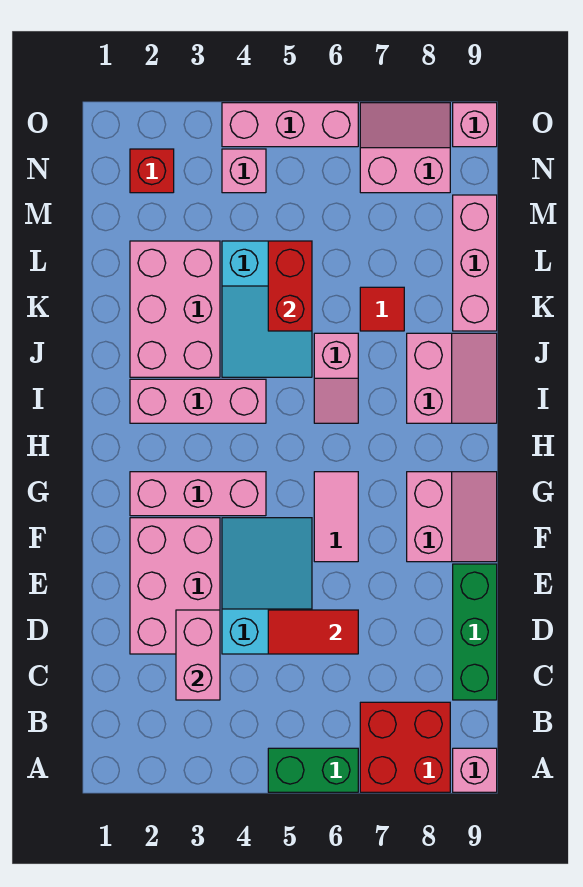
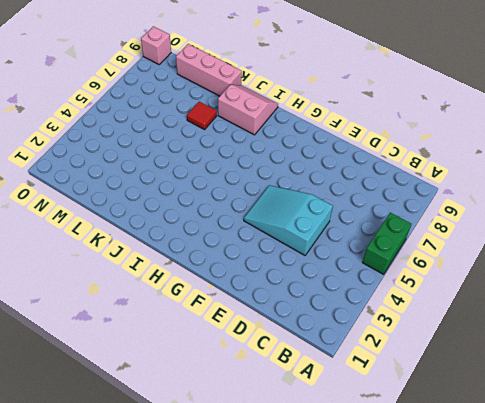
none -> red brick A7:B8 level 1
none -> pink brick A9 level 1
none -> green brick C9:E9 level 1

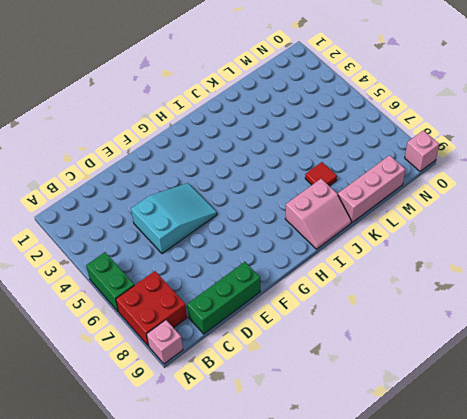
none -> pink brick D2:F3 level 1
none -> pink tile F6:G6 level 1
none -> pink slope F8:G9 level 1 top 8

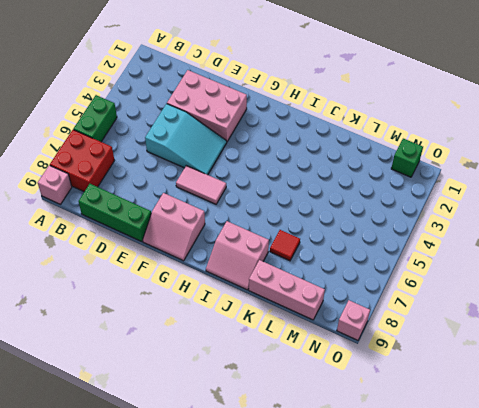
green brick N1 level 1 -> none
none -> pink brick G2:G4 level 1
none -> pink brick I2:I4 level 1
none -> pink slope I6:J6 level 1 top J

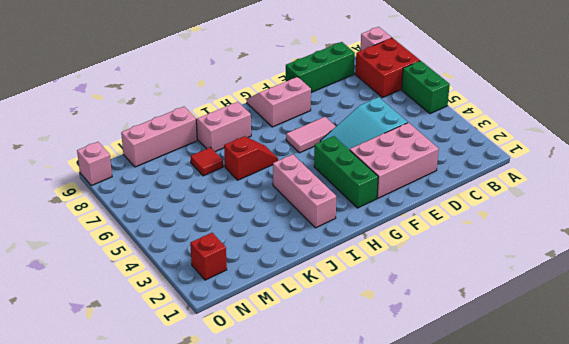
green brick G2:G4 level 1 -> pink brick G2:G4 level 1
red slope I6:J6 level 1 top J -> pink slope I6:J6 level 1 top J
none -> pink brick J2:L3 level 1
none -> cyan slope J4:L5 level 1 top L
none -> pink brick N4 level 1

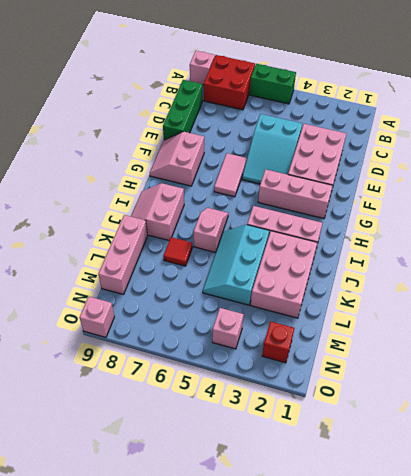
cyan slope J4:L5 level 1 top 4 -> cyan slope J4:L5 level 1 top L
none -> pink slope N7:O8 level 1 top N
none -> pink brick O4:O6 level 1
none -> pink brick C3:D3 level 2

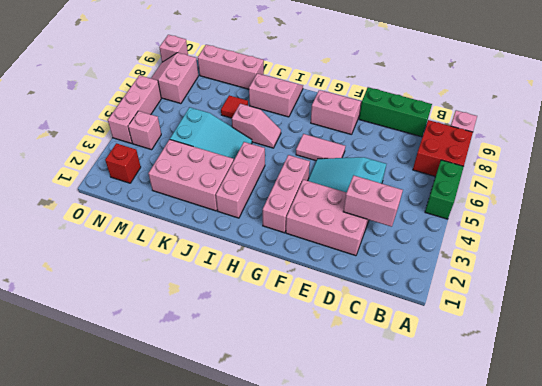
none -> red tile D5:D6 level 2
none -> red brick K5:L5 level 2

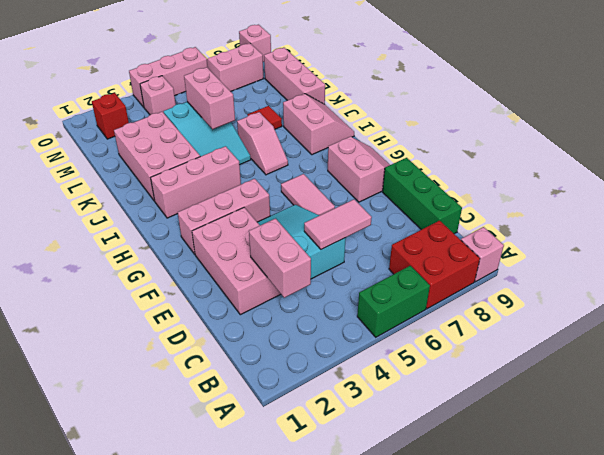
pink tile D5:D6 level 2 -> red tile D5:D6 level 2
pink brick K5:L5 level 2 -> red brick K5:L5 level 2

